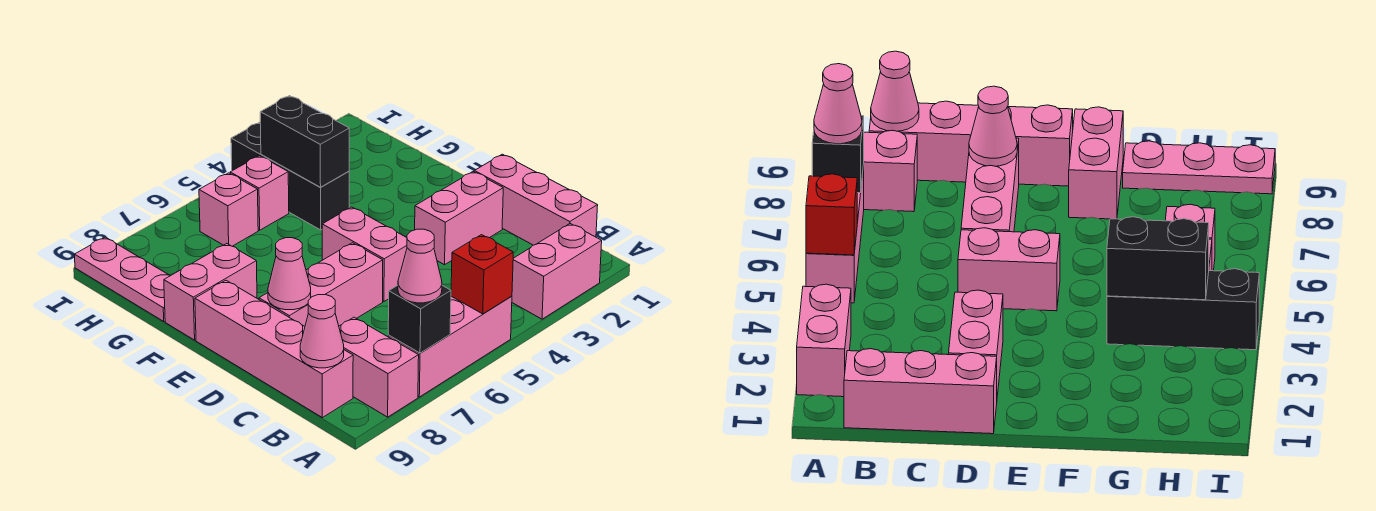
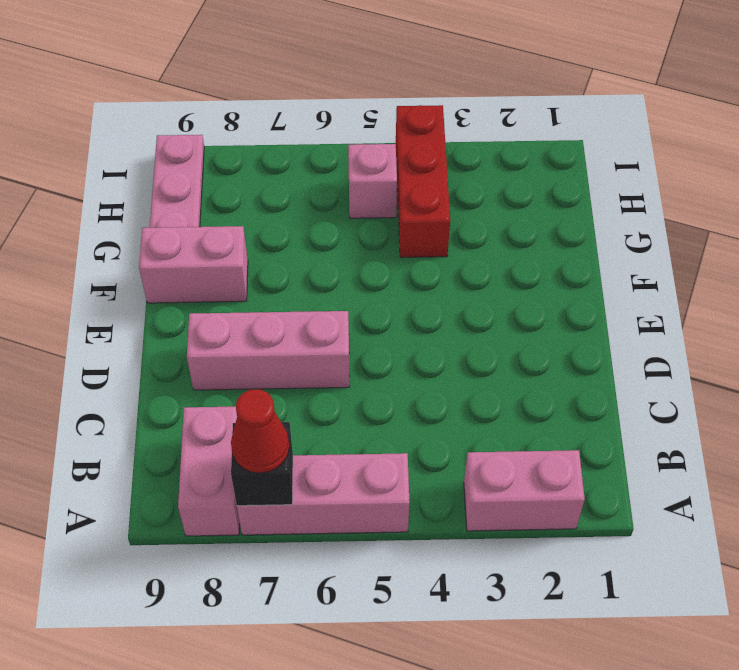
red cone A7 level 3 -> pink cone A7 level 3
red brick G4:I4 level 1 -> black brick G4:I4 level 1
none -> pink brick B1:D1 level 1
none -> pink brick B9:E9 level 1
none -> pink brick D2:D3 level 1

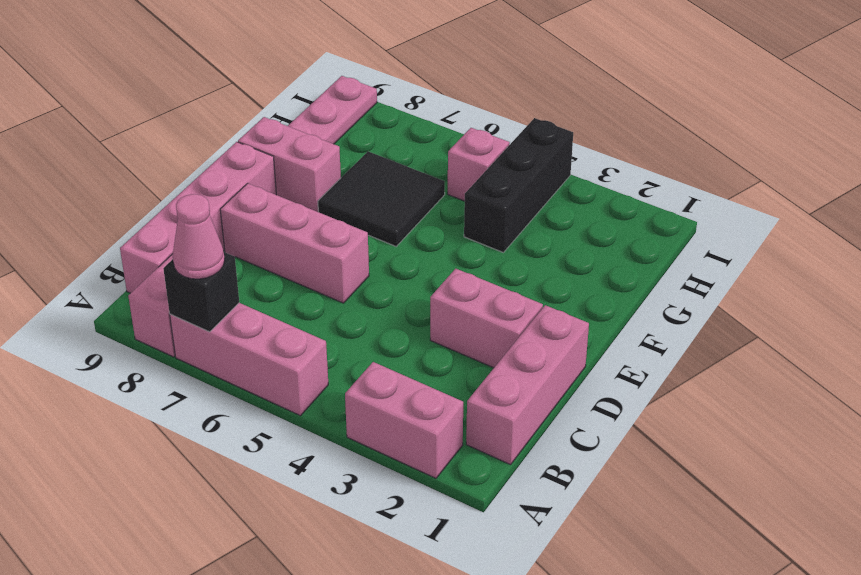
black tile F6:G7 level 1 -> none
none -> pink brick D5:E5 level 1
none -> pink brick H6 level 1
none -> red brick A5 level 2

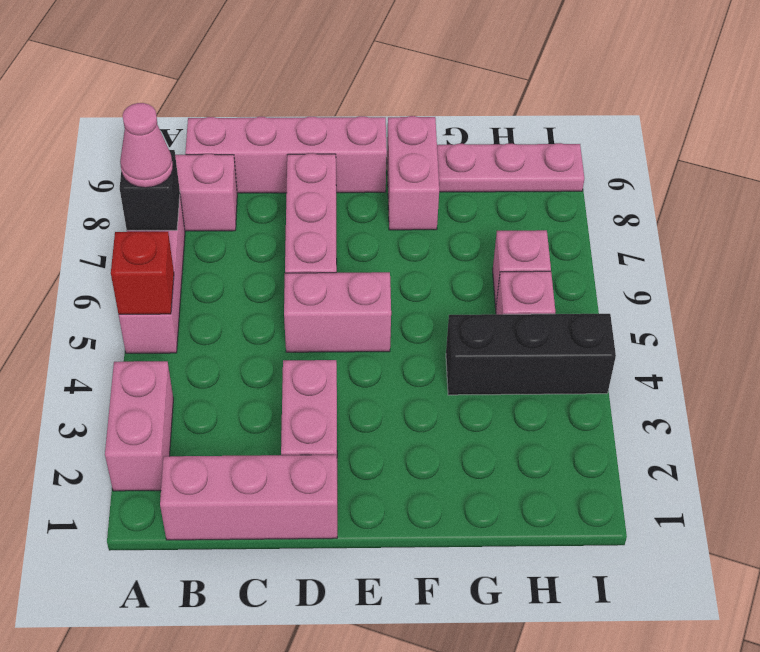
none -> pink cone B9 level 2
none -> pink cone D8 level 2
none -> black brick G4:H4 level 2

